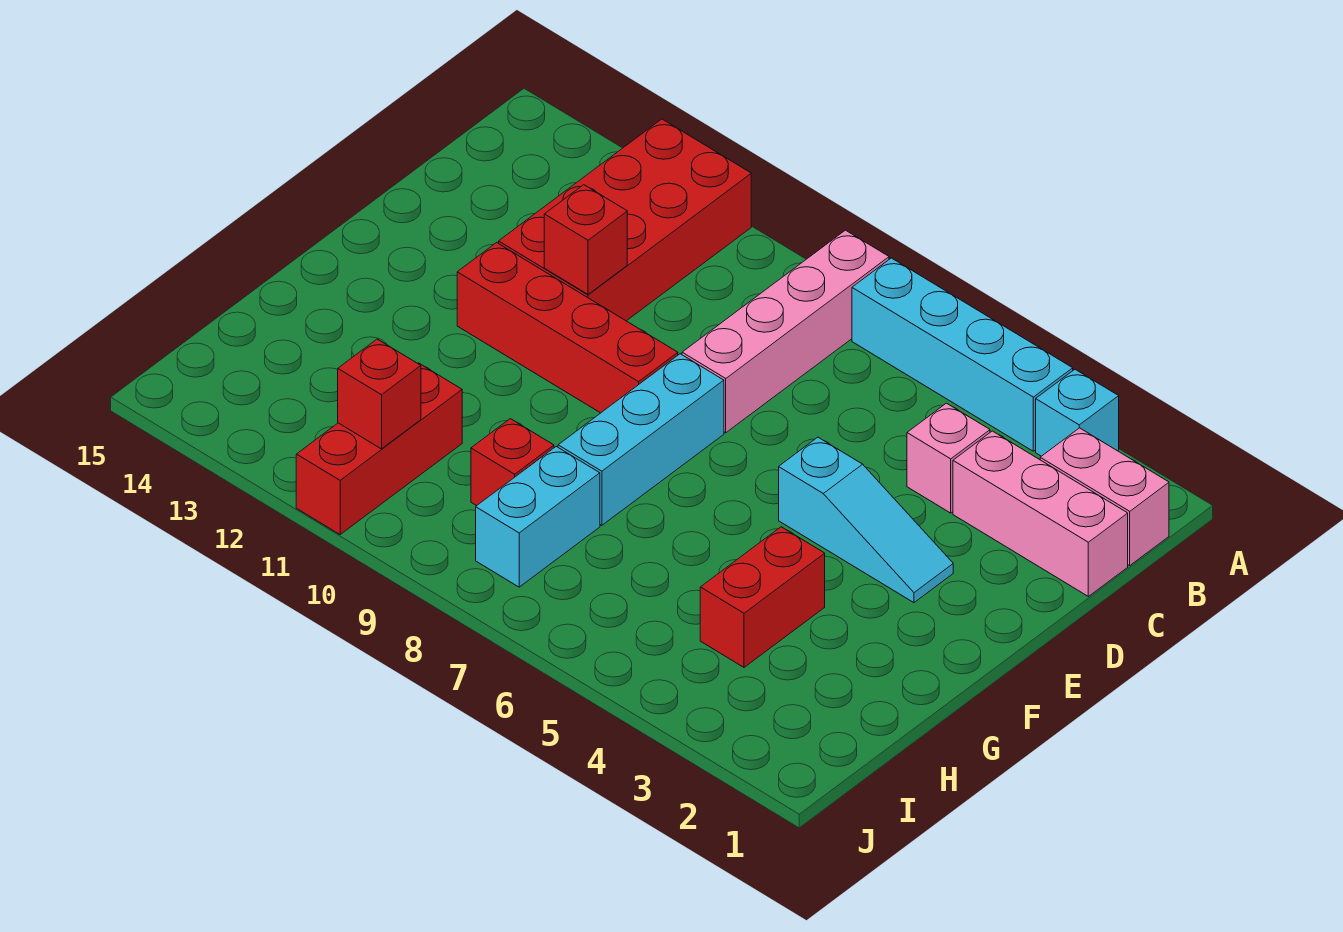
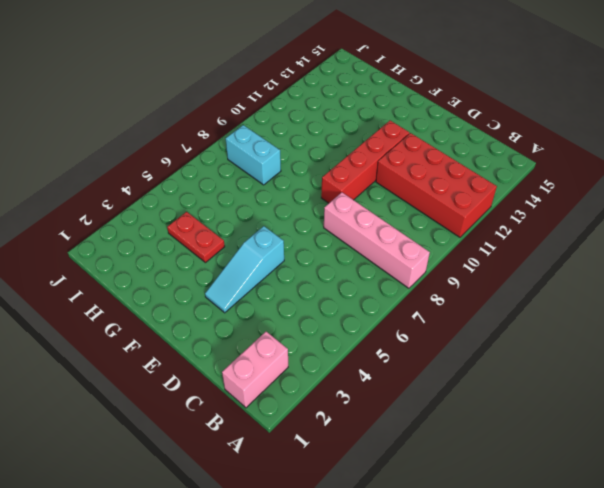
red plate G4:H4 level 1 -> red brick G4:H4 level 1
none -> cyan brick A3 level 1
none -> cyan brick A4:A7 level 1
none -> pink brick C1:C3 level 1

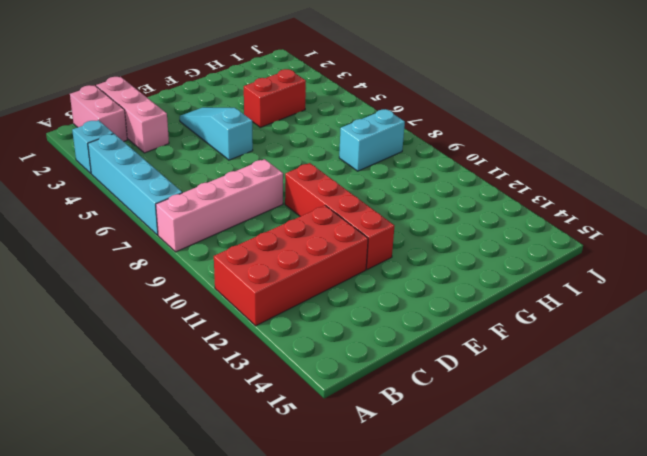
none -> pink brick C4 level 1
none -> cyan brick E8:G8 level 1
none -> red brick H9 level 1

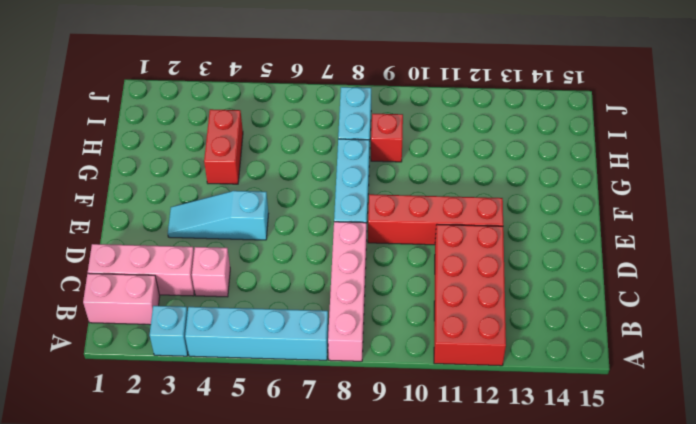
none -> red brick H11:J11 level 1
none -> red brick D11 level 2
none -> red brick I11 level 2

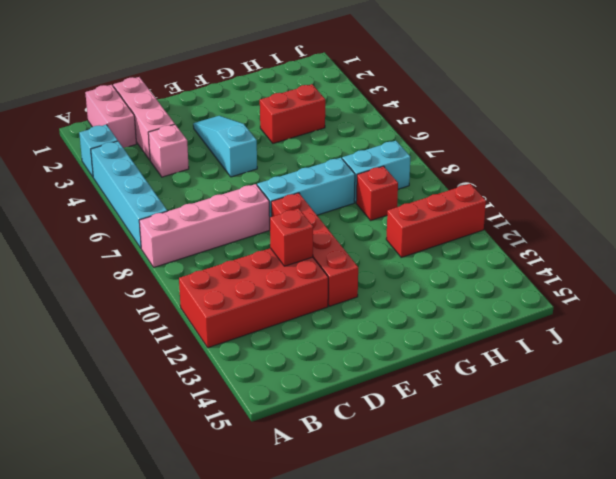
none -> red brick I11 level 2

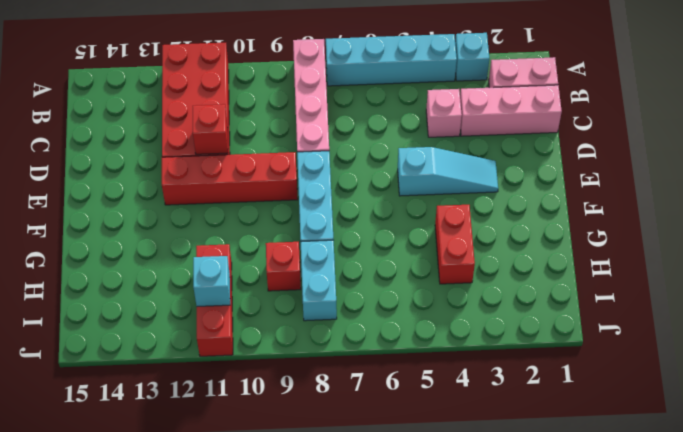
cyan brick I11 level 2 -> red brick I11 level 2

